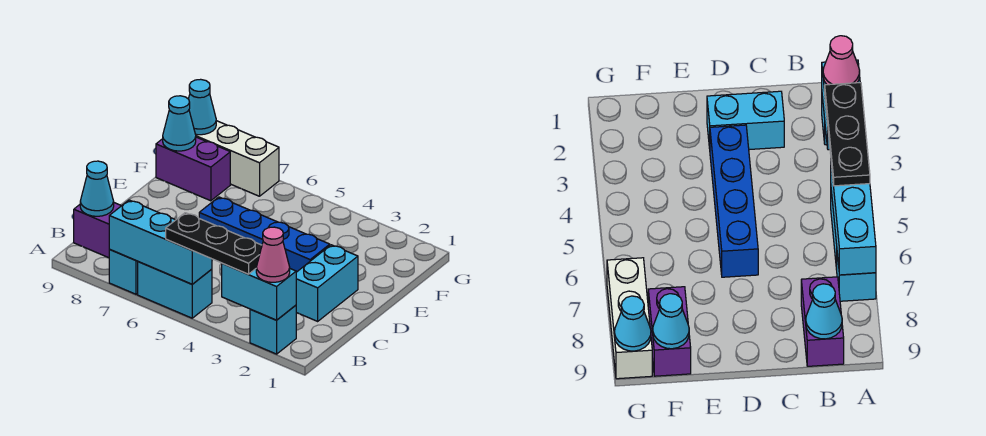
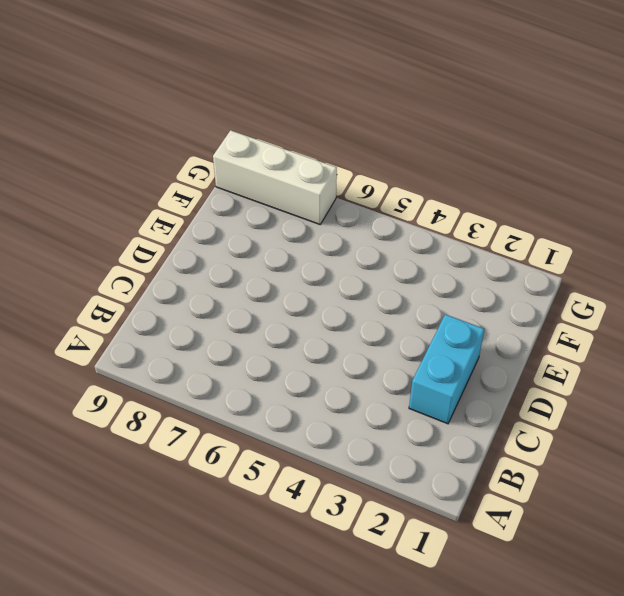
none -> cyan brick A2 level 1
none -> cyan brick A5:A6 level 1
none -> cyan brick A7 level 1

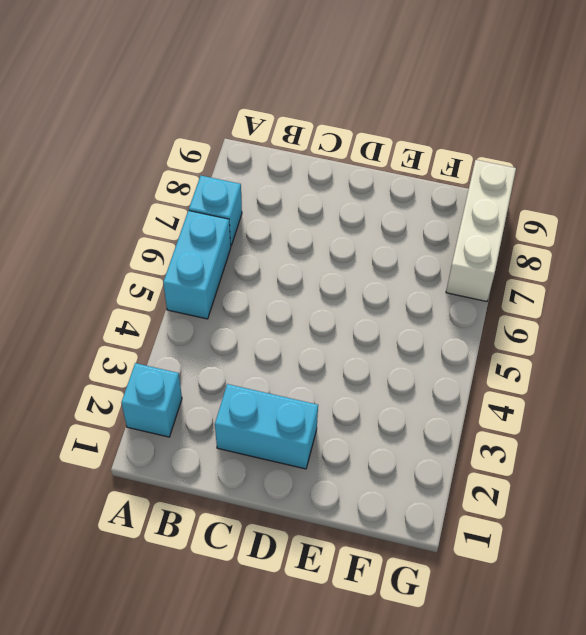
none -> purple brick B8:B9 level 1
none -> blue brick D3:D6 level 1
none -> purple brick F8:F9 level 1

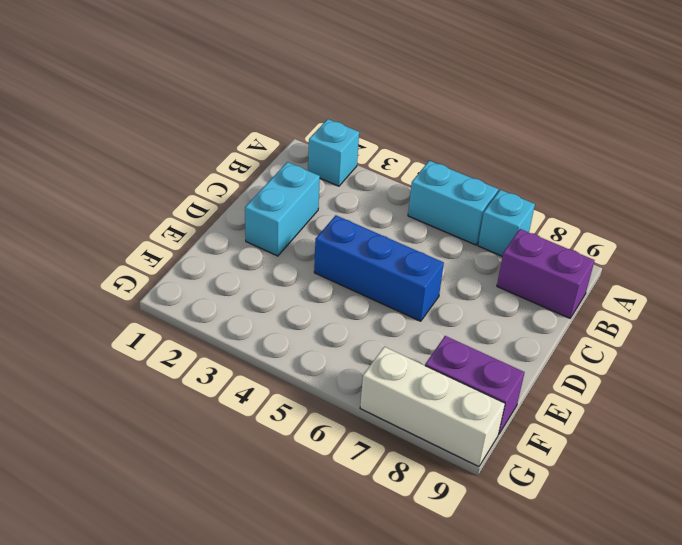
blue brick D4:D6 level 1 -> blue brick D3:D6 level 1
none -> cyan brick A2:A3 level 2
none -> cyan brick A5:A7 level 2
none -> cyan cone B9 level 2

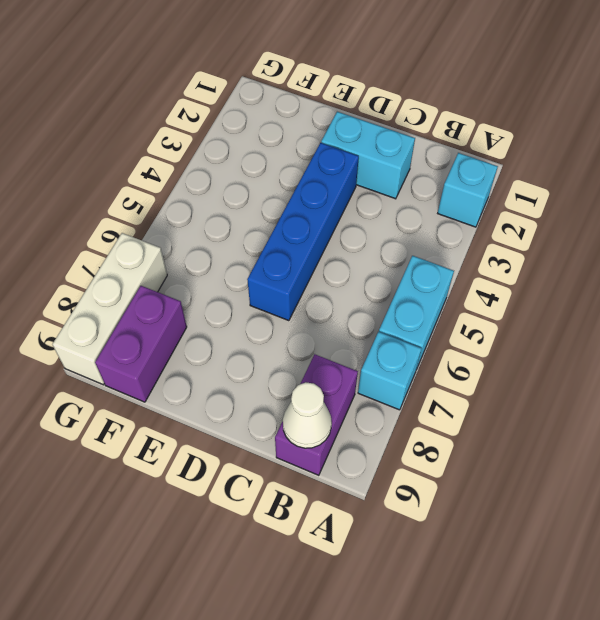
white cone B9 level 2 -> cyan cone B9 level 2
none -> cyan brick A2:A3 level 2
none -> cyan brick A5:A7 level 2
none -> cyan cone F9 level 2

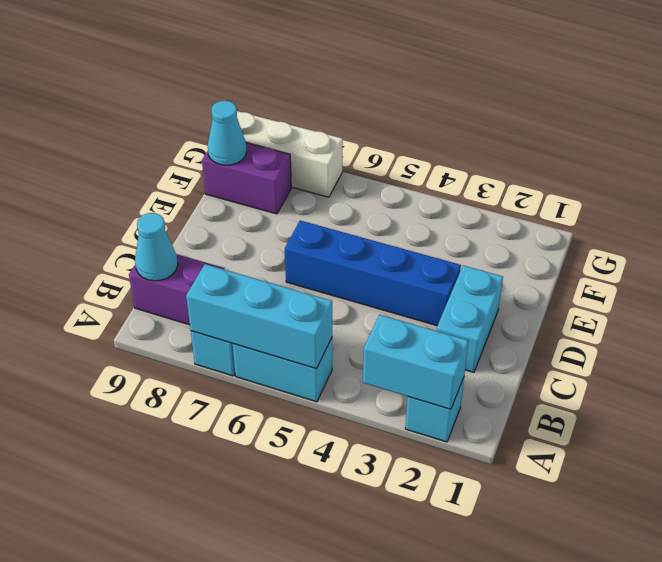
none -> cyan cone G9 level 2
none -> pink cone A2 level 3
none -> black plate A3:A5 level 3

